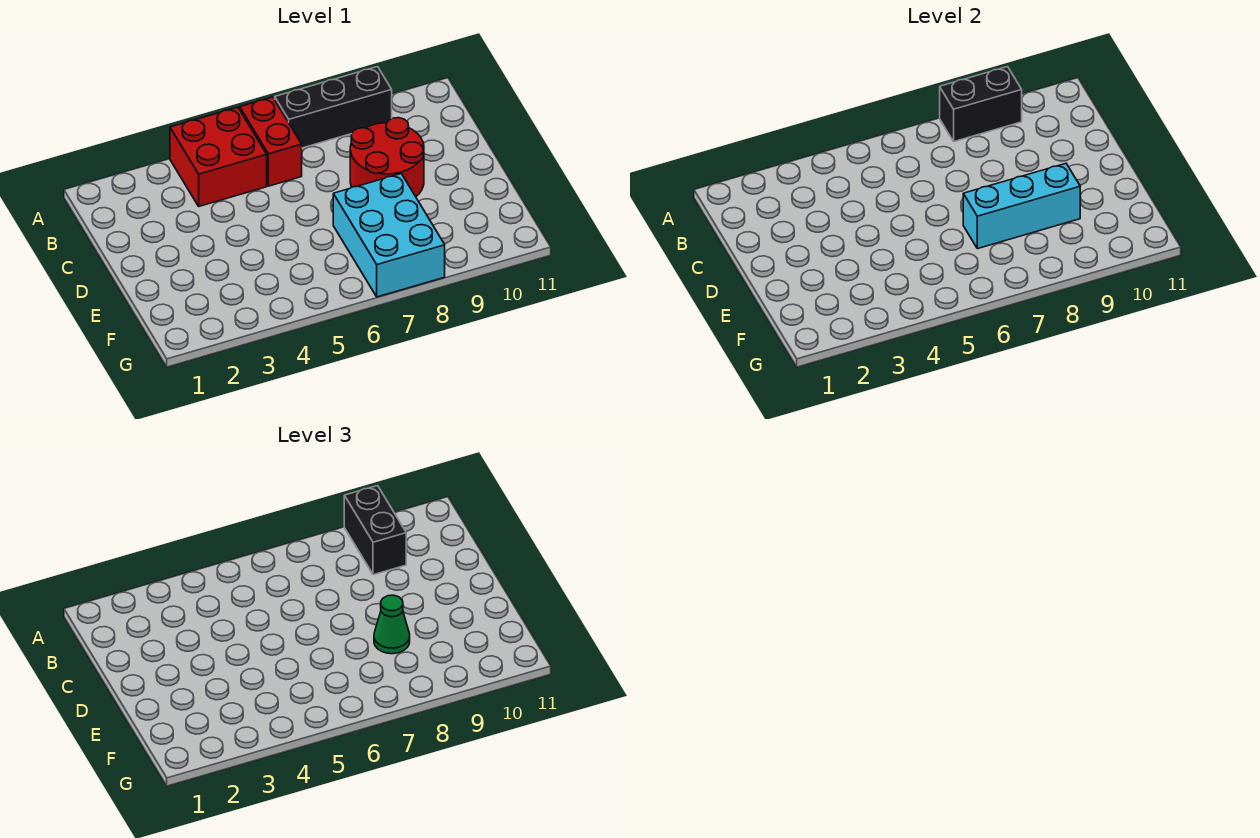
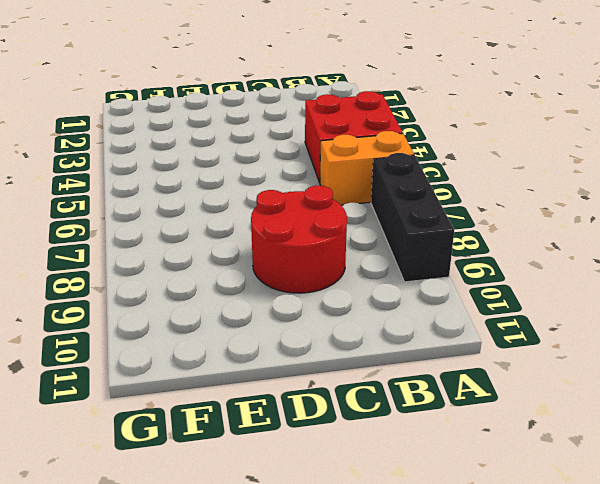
orange brick A6:B6 level 1 -> red brick A6:B6 level 1
none -> cyan brick E7:G8 level 1
none -> black brick A8:A9 level 2

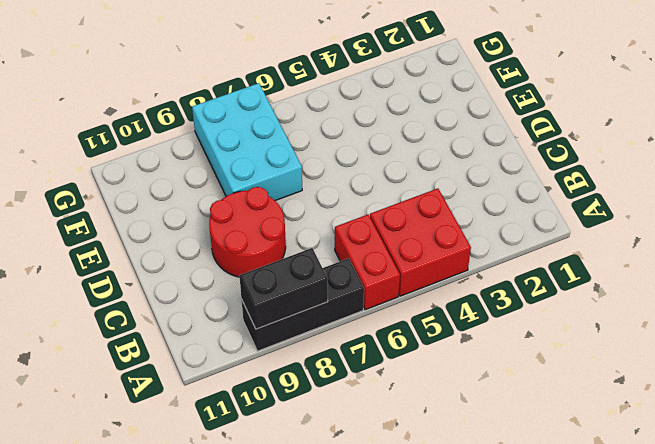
none -> cyan brick E7:E9 level 2
none -> black brick A9:B9 level 3

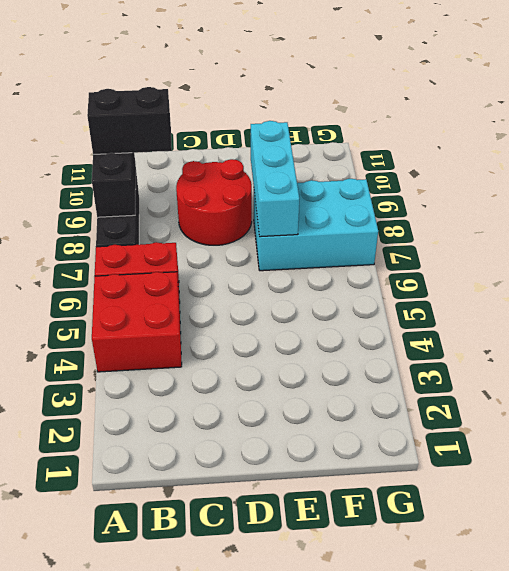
none -> green cone E8 level 3

